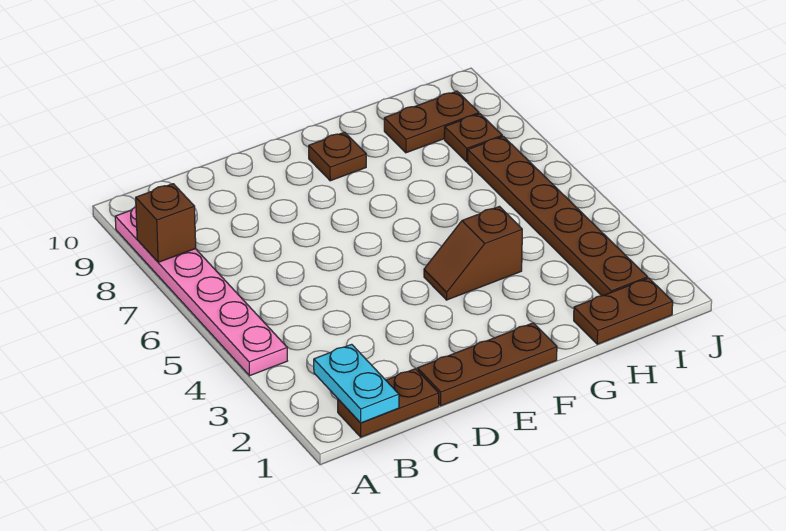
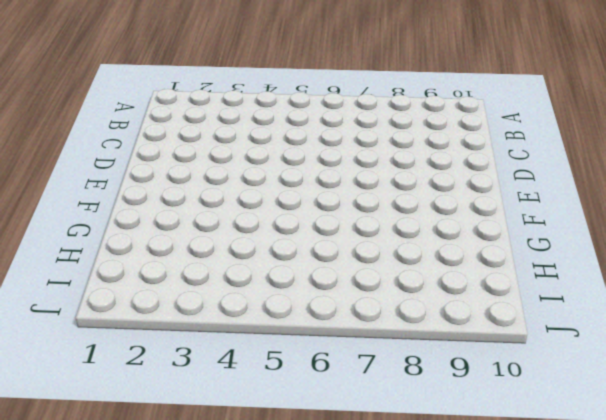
none -> pink plate A4:A9 level 1
none -> brown plate B1:C1 level 1

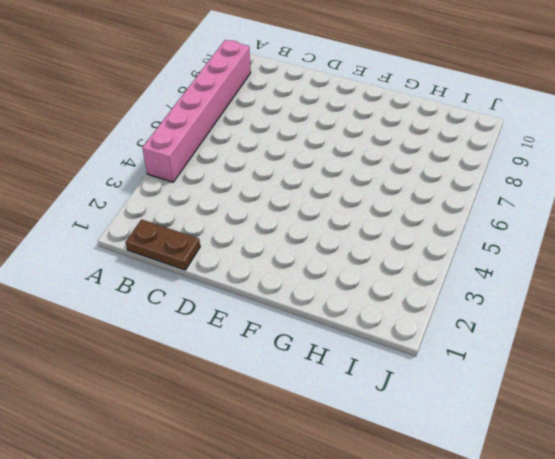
pink brick A4:A9 level 1 -> pink plate A4:A9 level 1
none -> brown plate D1:F1 level 1
none -> brown slope F4:G4 level 1 top G

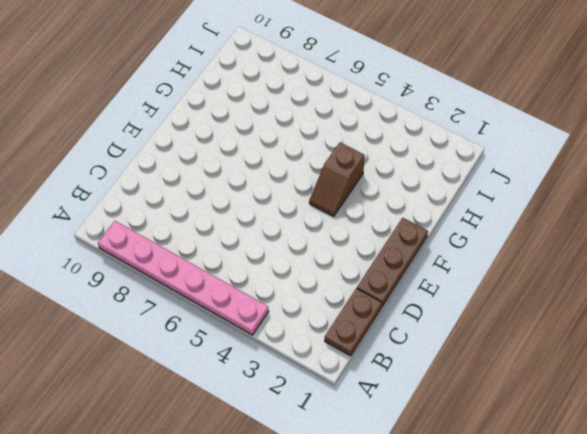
none -> brown plate F9 level 1
none -> brown plate H1:I1 level 1

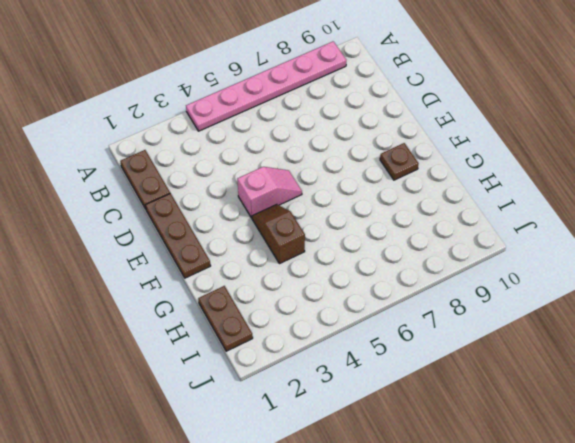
pink slope E4:E5 level 1 top 4 -> none
none -> brown plate H9:I9 level 1
none -> brown plate I2:I7 level 1

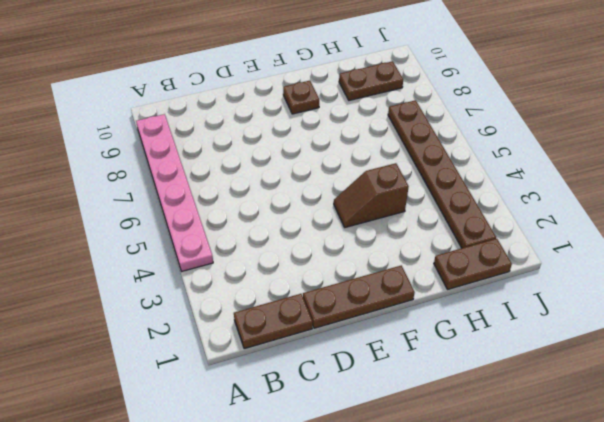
none -> brown plate I8 level 1
none -> brown brick A8 level 2

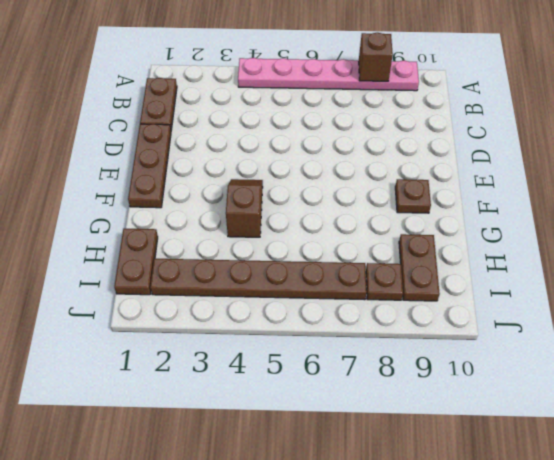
none -> cyan plate B1:B2 level 2

